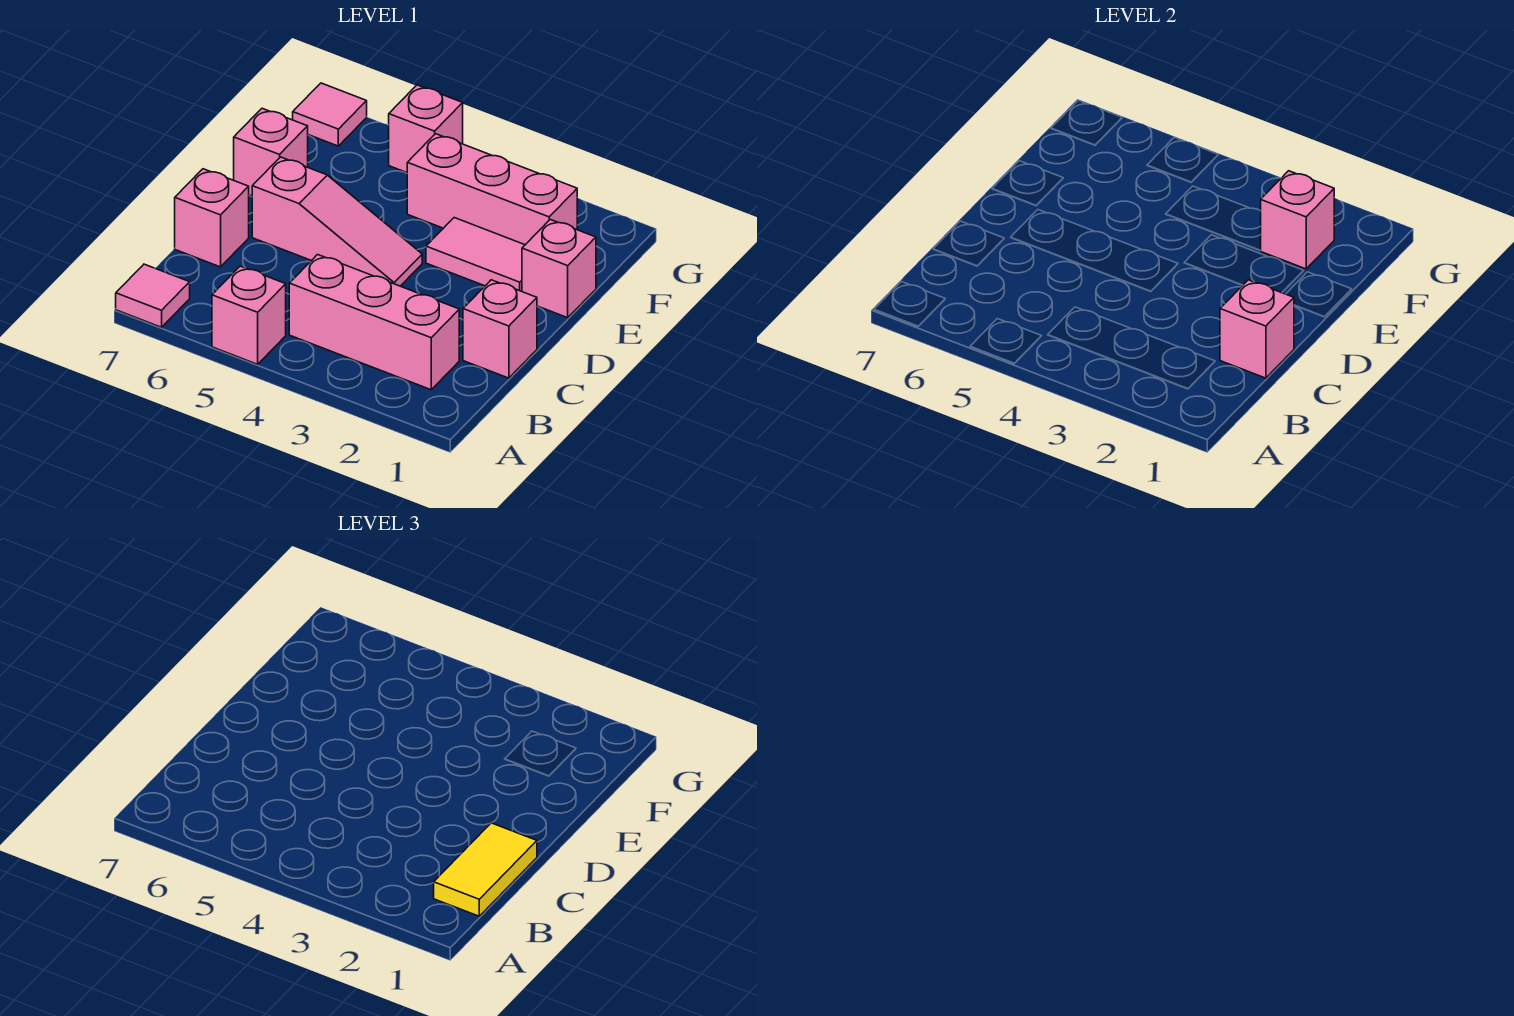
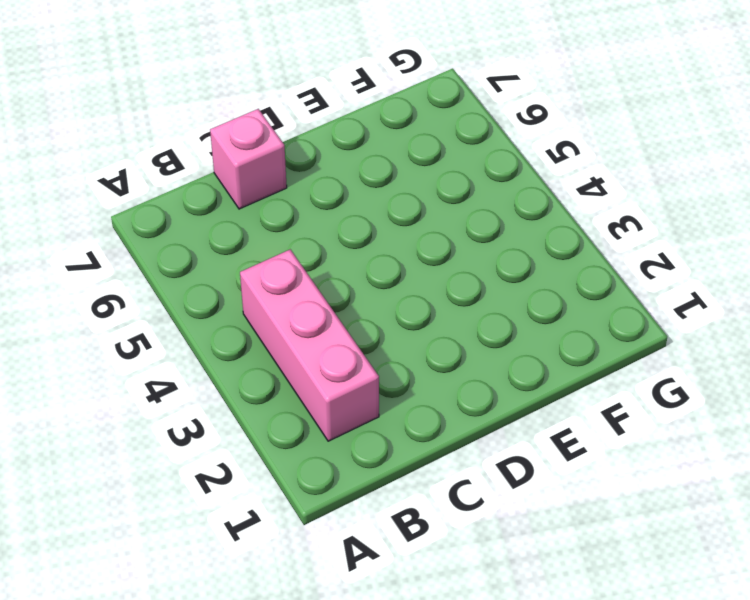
none -> pink brick A5 level 1
none -> pink tile A7 level 1
none -> pink brick C1 level 1

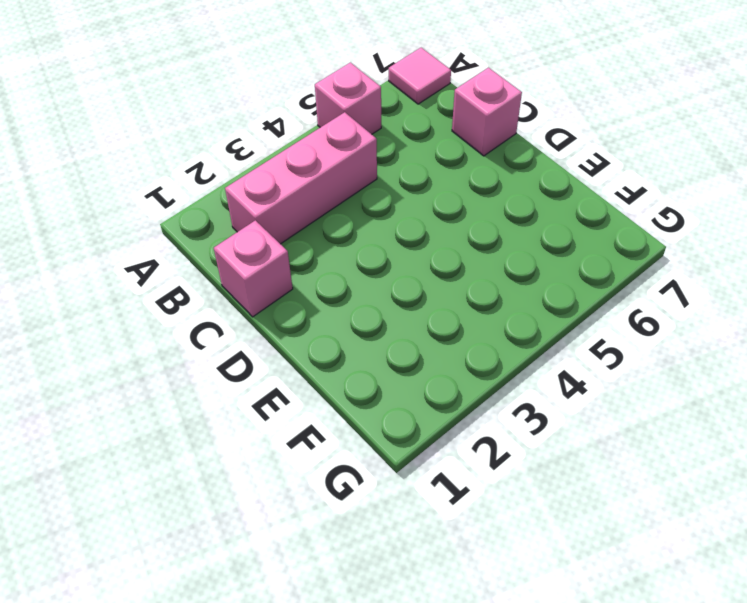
none -> pink slope D4:D6 level 1 top 6
none -> pink brick E1 level 1
none -> pink tile E2:E3 level 1

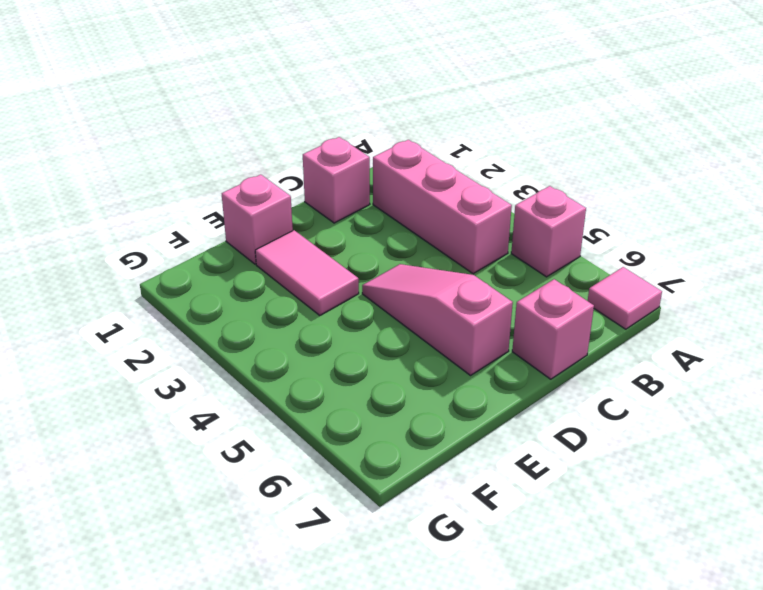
none -> pink brick E7 level 1
none -> pink brick F2:F4 level 1
none -> pink brick G5 level 1

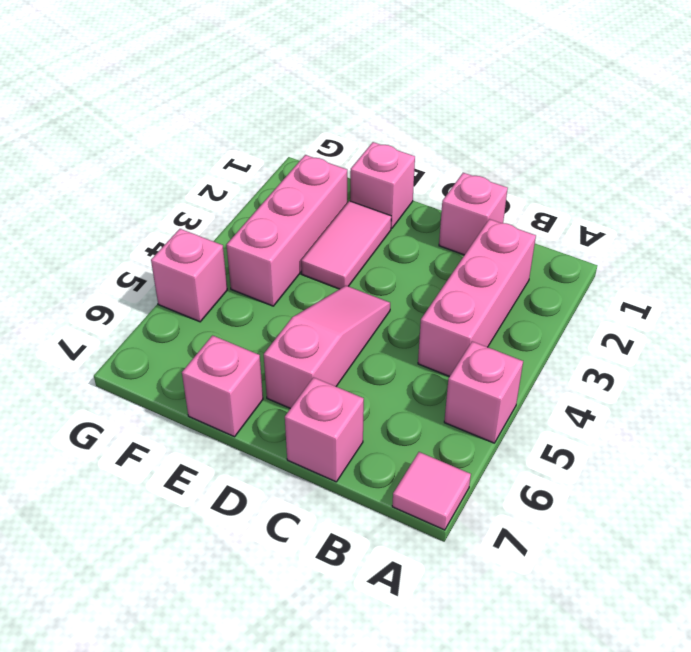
none -> pink tile G7 level 1
none -> pink brick C1 level 2
none -> pink brick F2 level 2

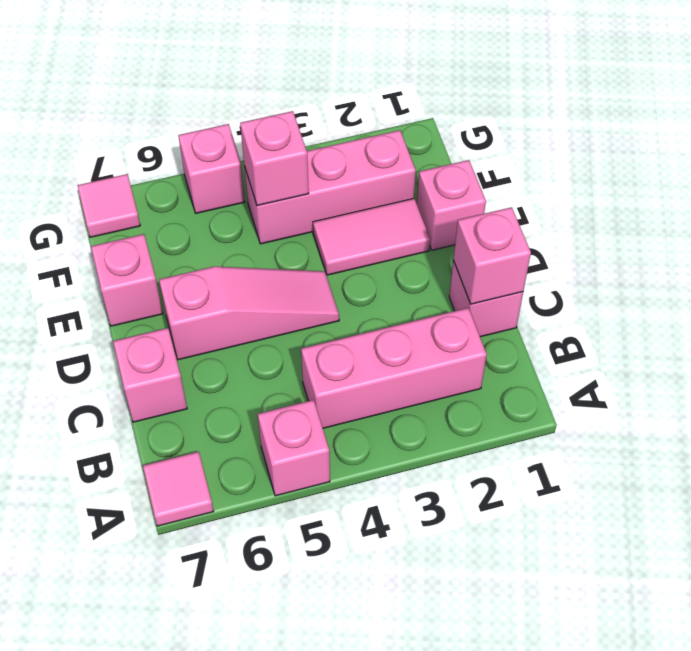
pink brick F4 level 2 -> pink brick F2 level 2
none -> yellow tile B1:C1 level 3

